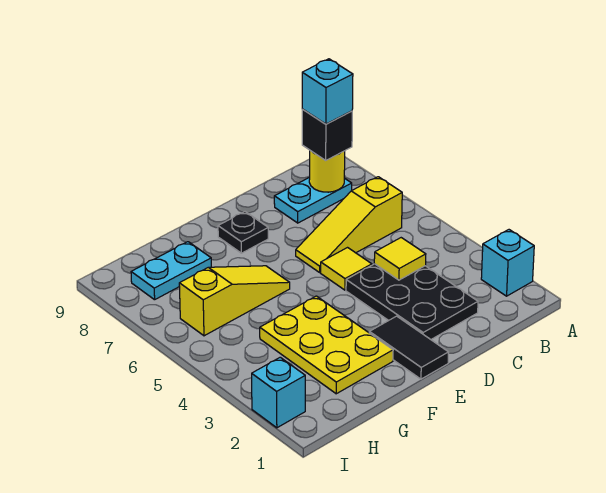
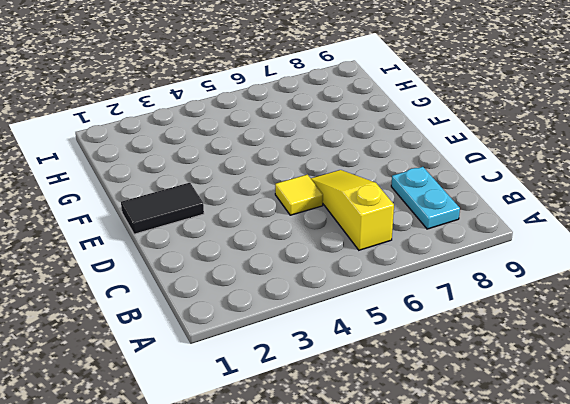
none -> cyan brick A2 level 1
none -> black plate C2:D4 level 1
none -> black plate E8 level 1

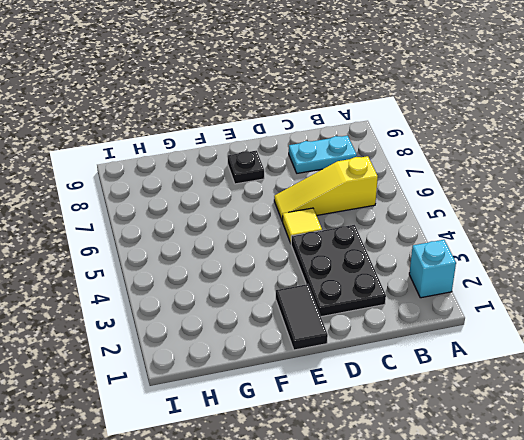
none -> yellow plate F2:G4 level 1
none -> yellow slope F6:H6 level 1 top H
none -> cyan plate G8:H8 level 1

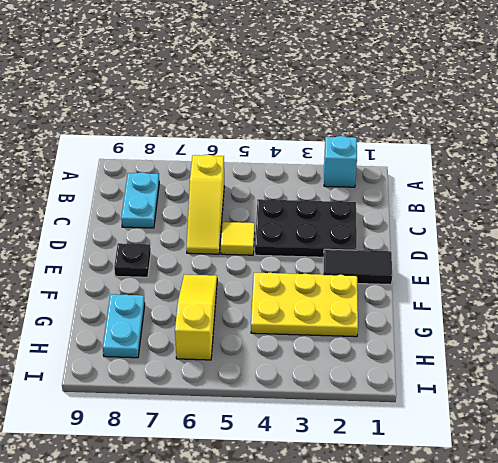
none -> cyan brick I2 level 1
none -> yellow round brick B8 level 2
none -> yellow tile C4 level 2

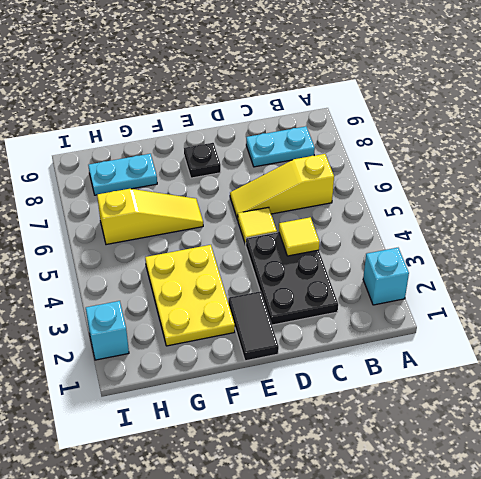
none -> yellow round brick B8 level 2
none -> black brick B8 level 3
none -> cyan brick B8 level 4

